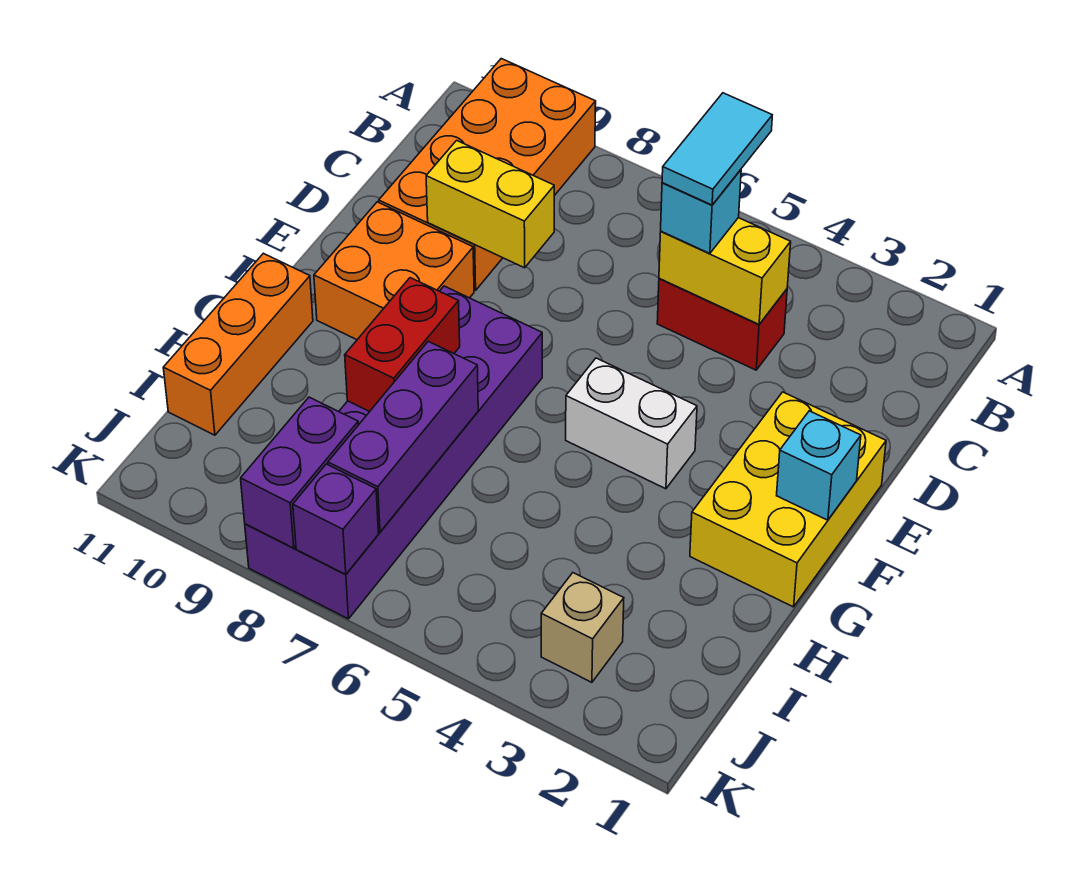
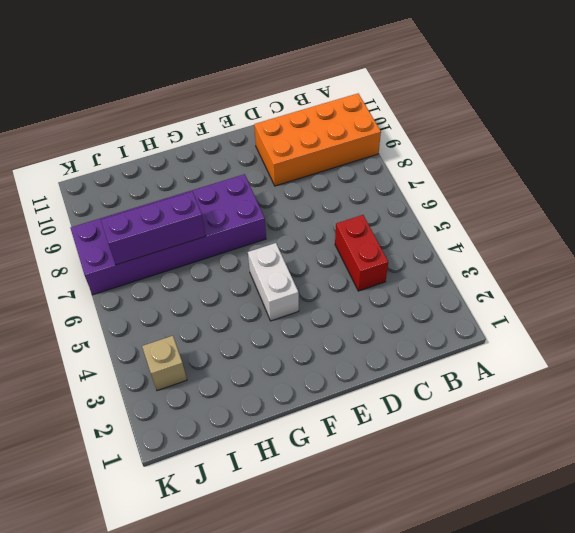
none -> yellow brick E1:G2 level 1
none -> orange brick E9:F10 level 1
none -> orange brick G11:I11 level 1

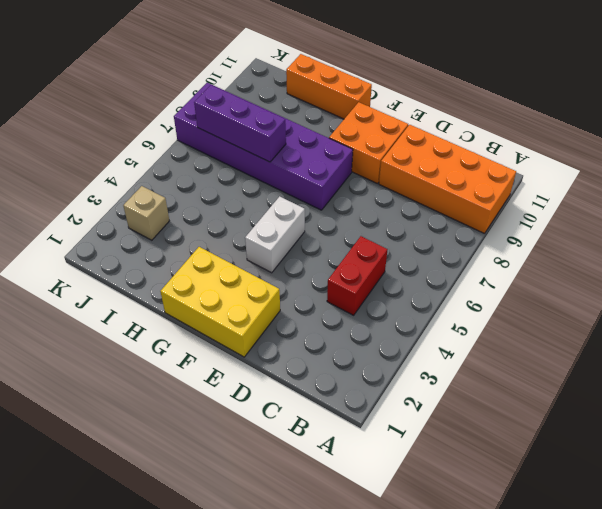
none -> yellow brick C4:C5 level 2
none -> yellow brick D8:D9 level 2
none -> cyan brick F1 level 2

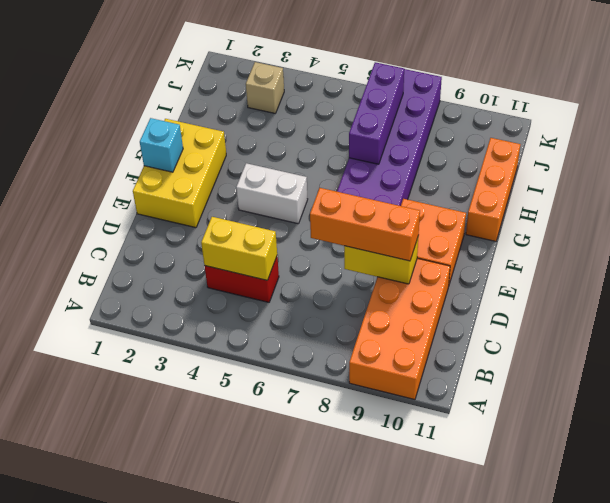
orange brick D7:D9 level 3 -> none
none -> red brick G8:H8 level 2
none -> purple brick J8:K8 level 2
none -> purple brick K7 level 2

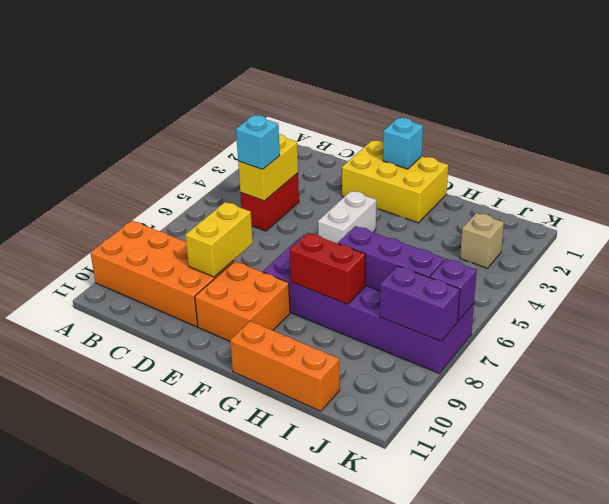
none -> cyan tile B5:C5 level 4

